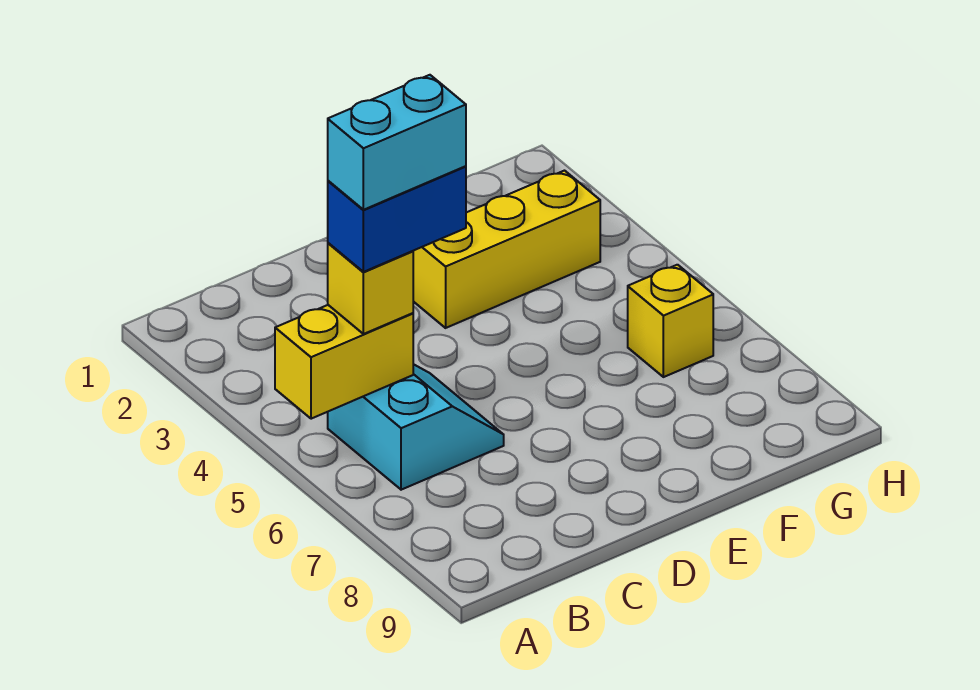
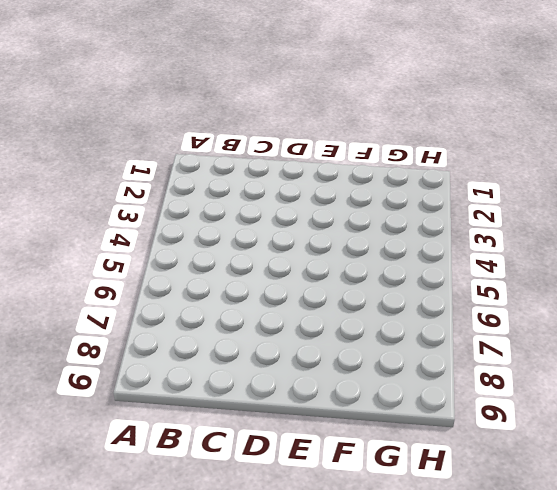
none -> cyan slope B5:C6 level 1 top B
none -> yellow brick E3:G3 level 1

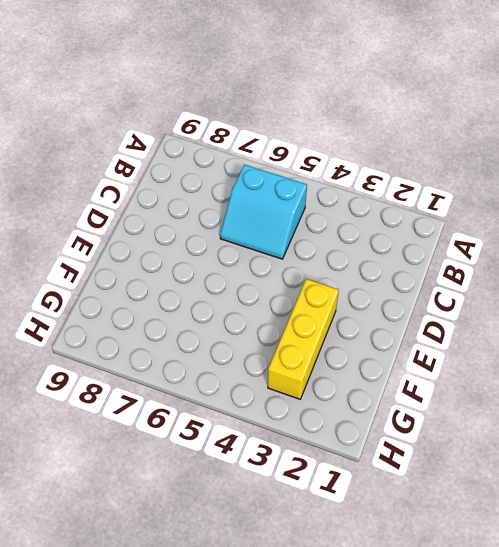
none -> yellow brick G6 level 1
none -> yellow brick A5:B5 level 2

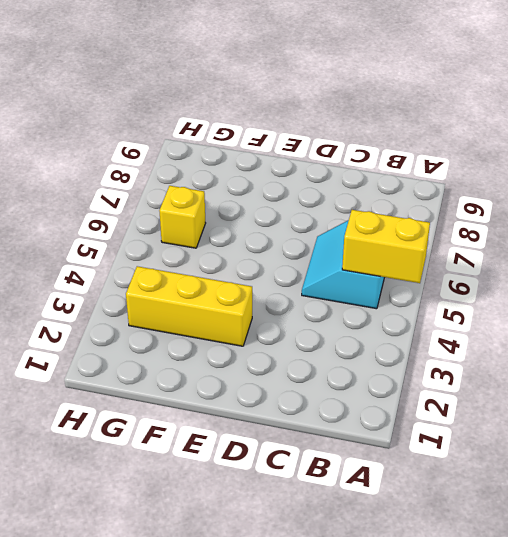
none -> yellow brick B5 level 3
none -> blue brick B5:C5 level 4

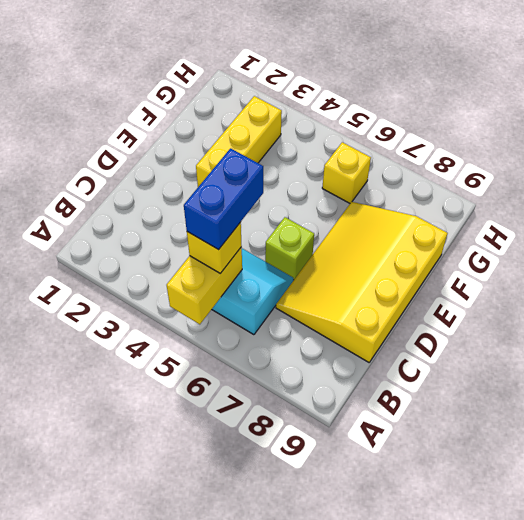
yellow slope C7:F9 level 1 top 9 -> none
lime brick D6 level 1 -> none
none -> cyan brick B5:C5 level 5

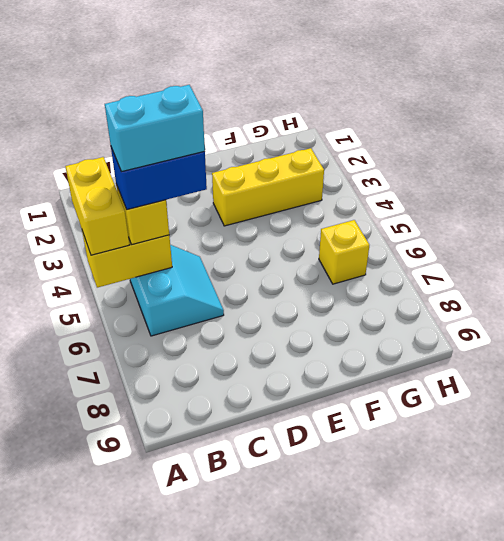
yellow brick A4:A5 level 3 -> none

